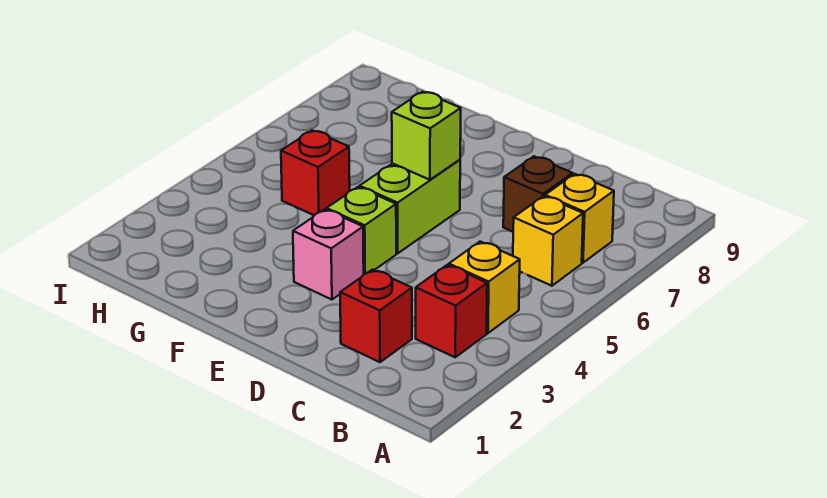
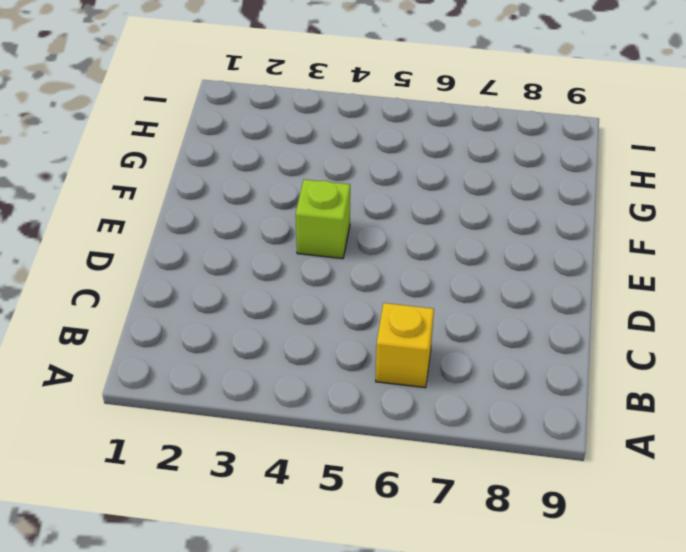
none -> red brick B3 level 1
none -> yellow brick B4 level 1

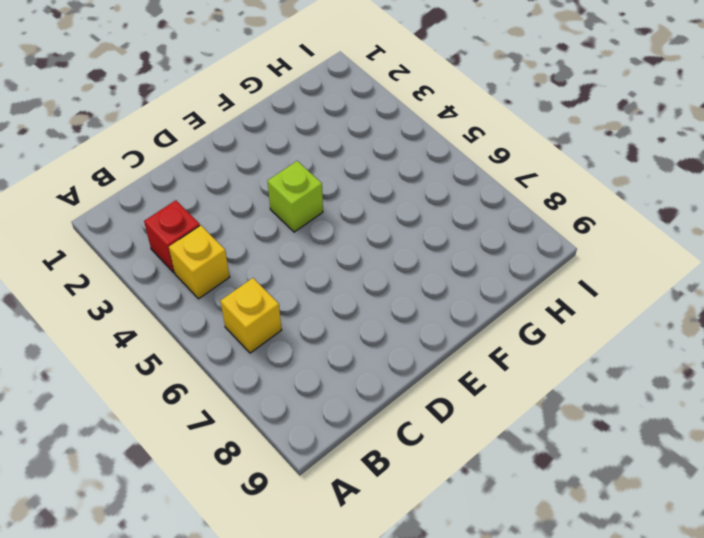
none -> yellow brick B7 level 1
none -> red brick C2 level 1

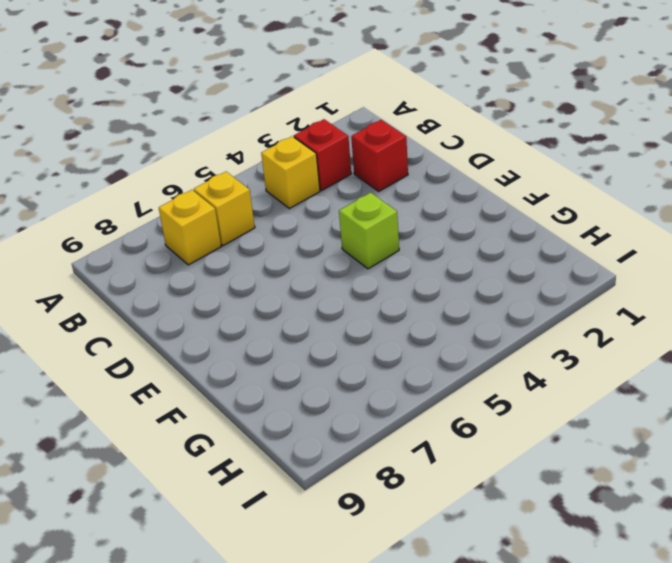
none -> brown brick C7 level 1
none -> pink brick E3 level 1

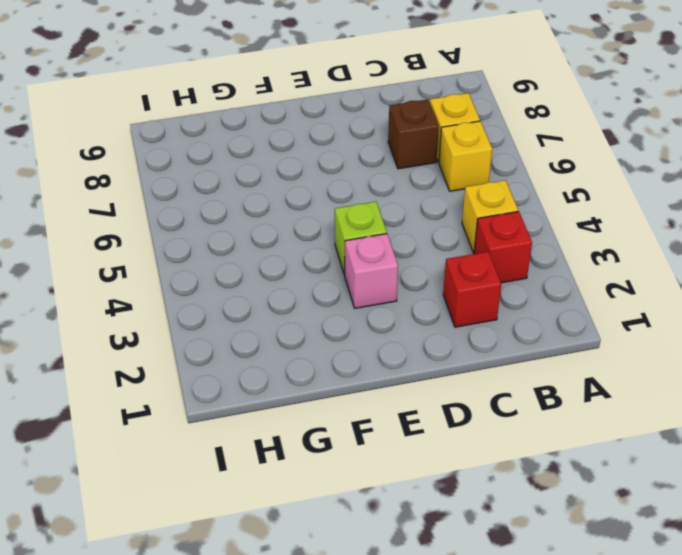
none -> lime brick E5:E6 level 1
none -> red brick G5 level 1

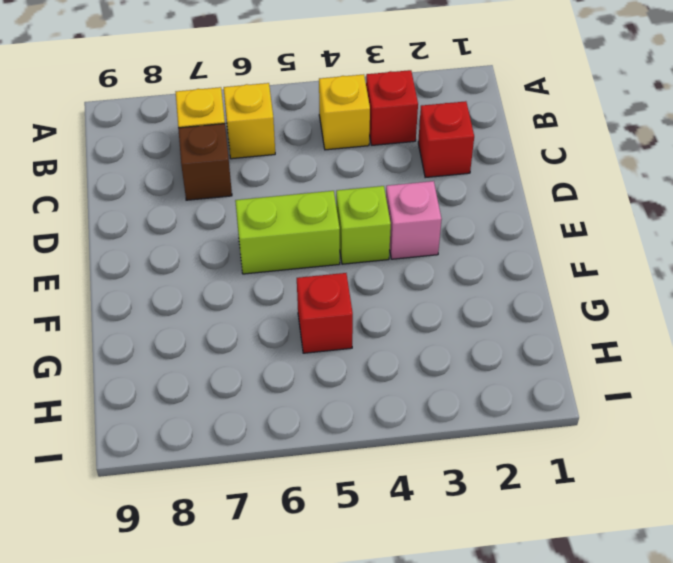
none -> lime brick E6 level 2

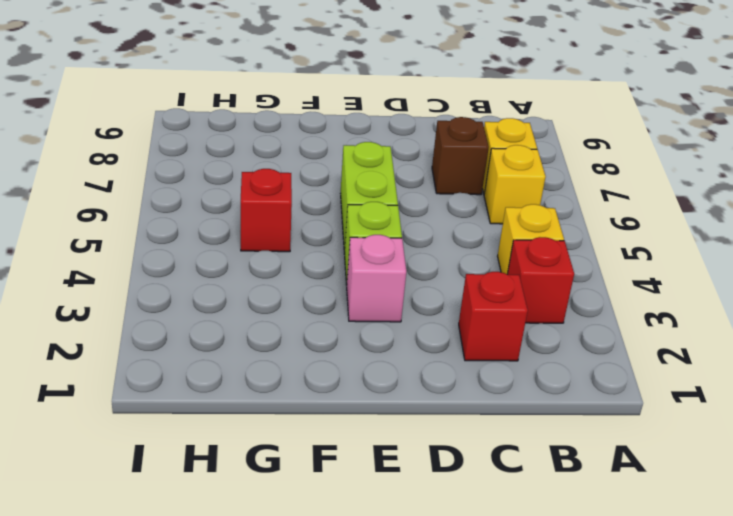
none -> lime brick E6 level 2

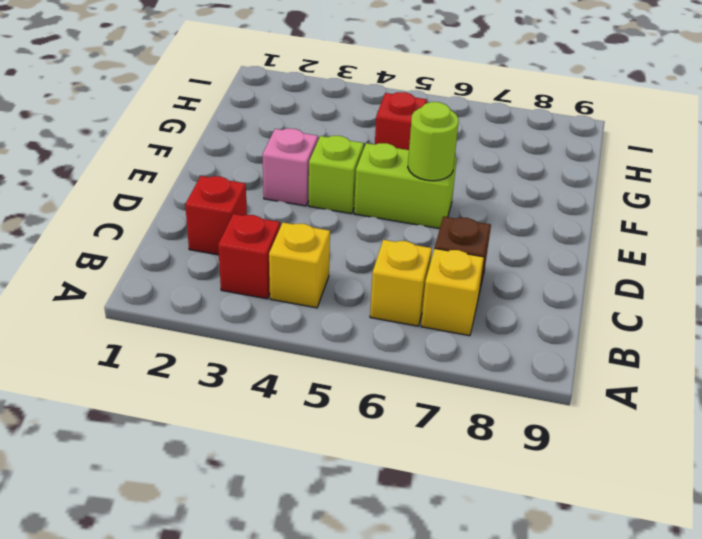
lime round brick E6 level 2 -> lime brick E6 level 2

